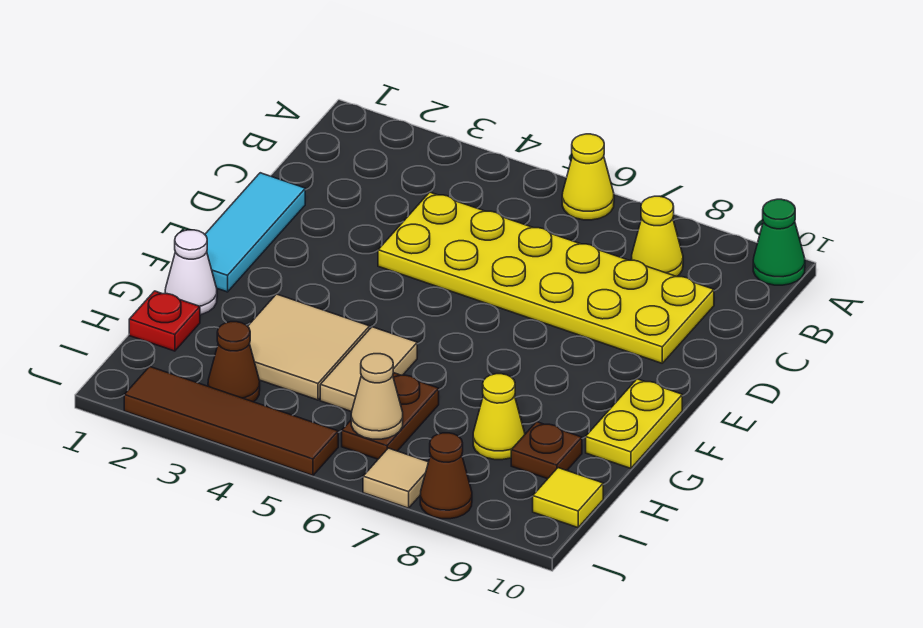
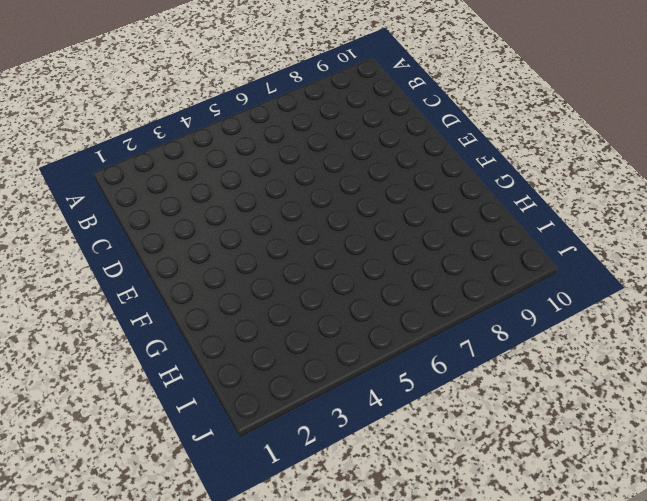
none -> yellow cone A6 level 1
none -> green cone A10 level 1
none -> yellow cone B8 level 1

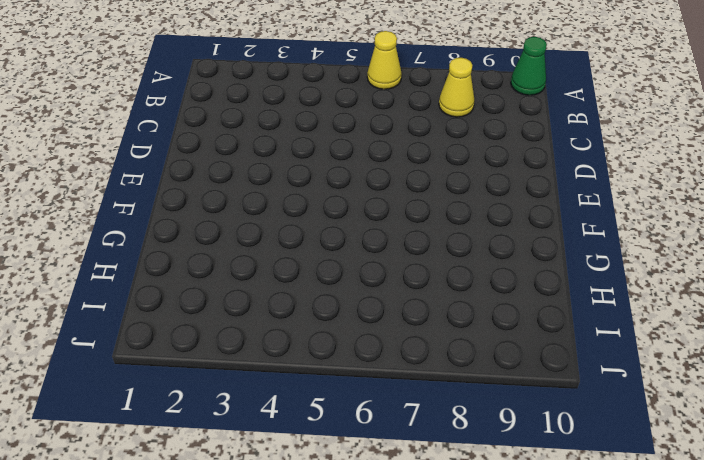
none -> yellow plate C4:D9 level 1
none -> cyan tile D1:F1 level 1
none -> yellow plate F10:G10 level 1

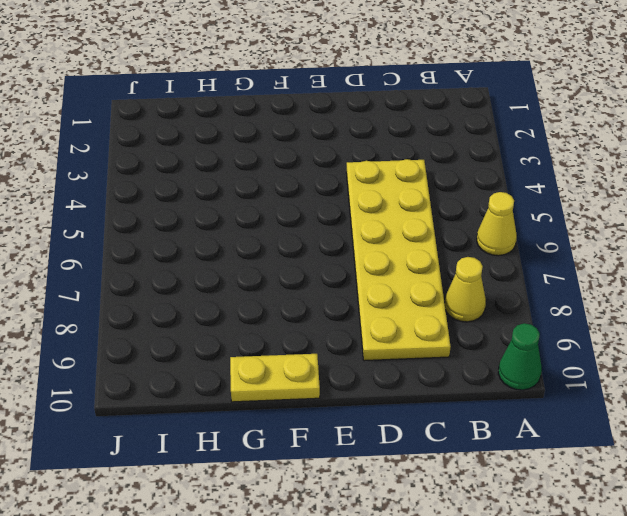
none -> cyan tile D1:F1 level 1
none -> white cone G1 level 1
none -> tan tile G3:H4 level 1

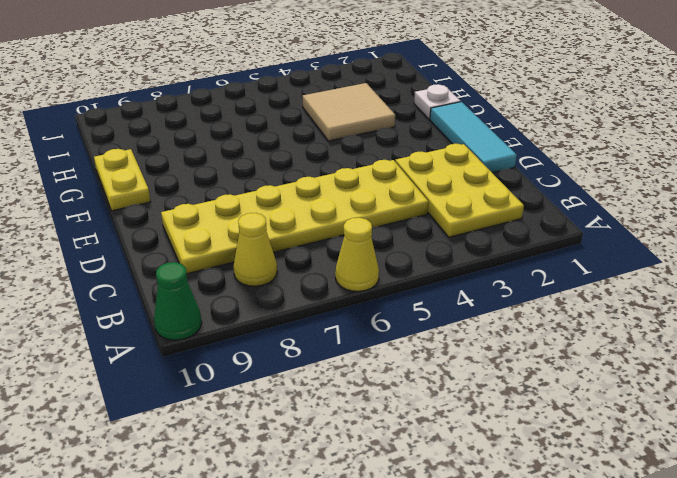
yellow plate B2:D3 level 1 -> none
white plate G1 level 1 -> white cone G1 level 1
none -> tan tile G5:H5 level 1
none -> red plate H1 level 1
none -> brown plate H6:I6 level 1

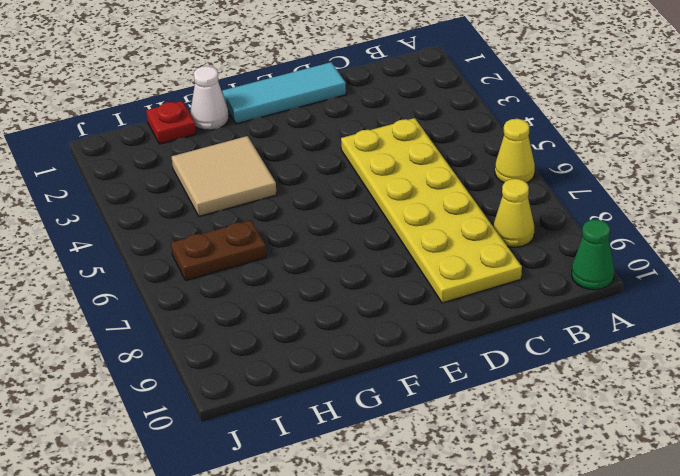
none -> yellow plate F10:G10 level 1
none -> tan tile G5:H5 level 1
none -> yellow cone H8 level 1

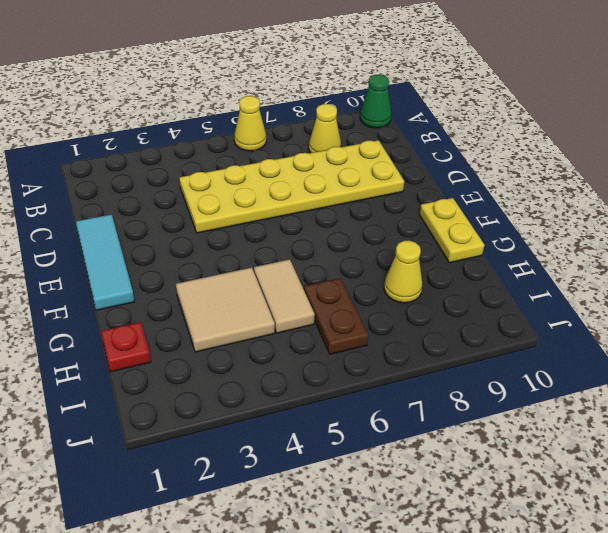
none -> white cone G1 level 1
none -> brown plate H9 level 1
none -> brown cone I3 level 1

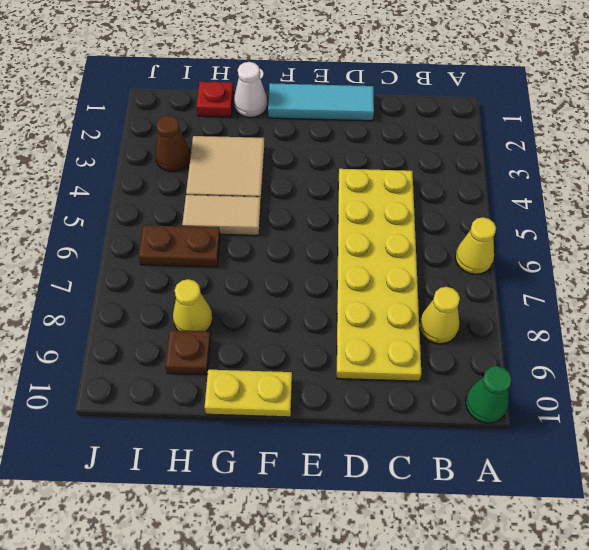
none -> yellow tile I10 level 1
none -> brown tile J2:J5 level 1
none -> tan tile J7 level 1

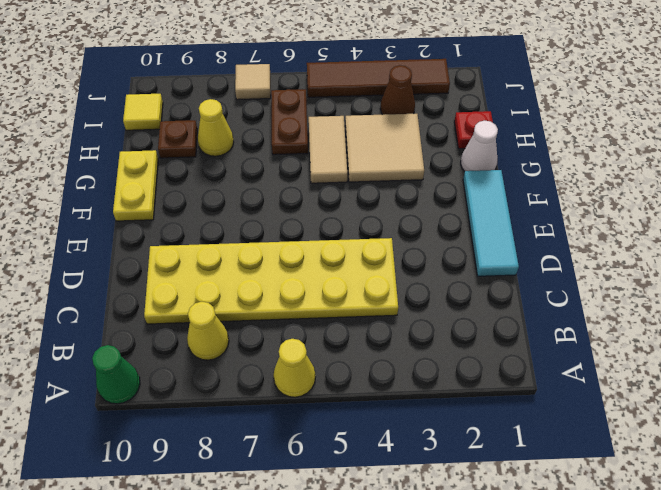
none -> brown cone J8 level 1
none -> tan cone I6 level 2

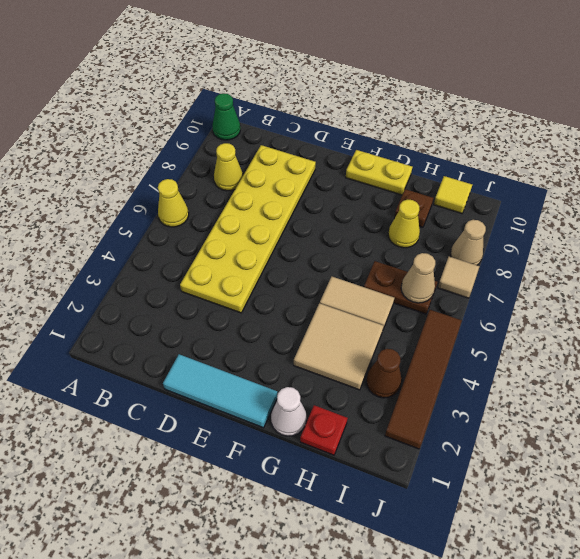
tan cone J8 level 1 -> brown cone J8 level 1

